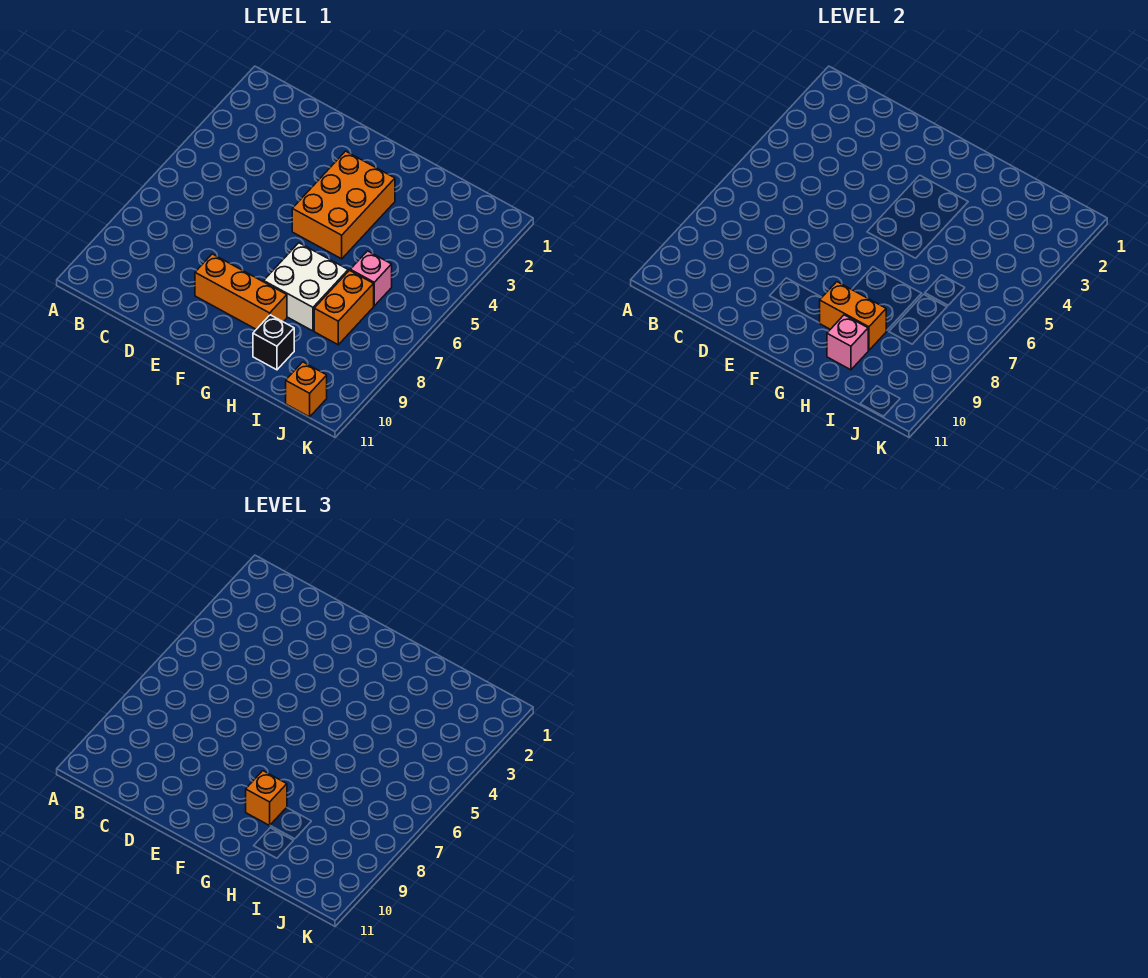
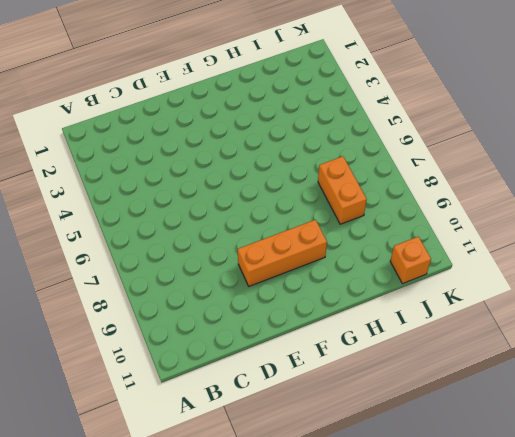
none -> orange brick F3:G5 level 1
none -> white brick G7:H8 level 1

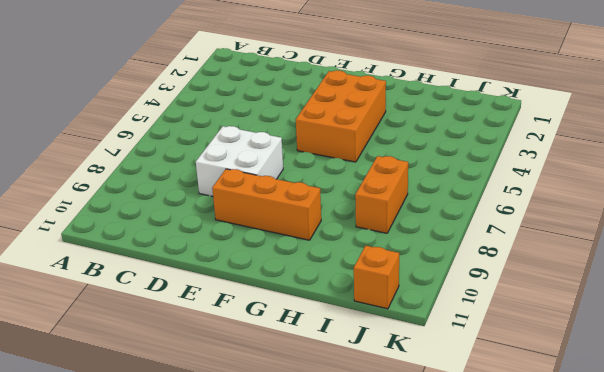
white brick D7:E8 level 1 -> white brick G7:H8 level 1
none -> black brick H10 level 1
none -> pink brick I6 level 1

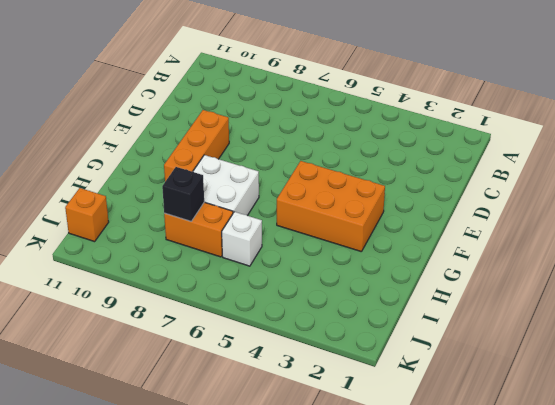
white brick I6 level 1 -> pink brick I6 level 1
black brick I8 level 2 -> black brick H10 level 1
none -> orange brick G9:H9 level 2
none -> pink brick H10 level 2

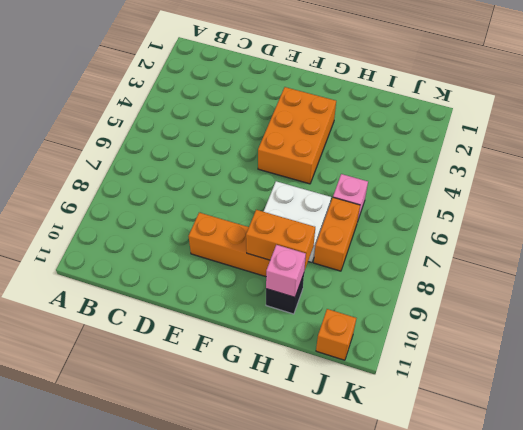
none -> orange brick G9 level 3

